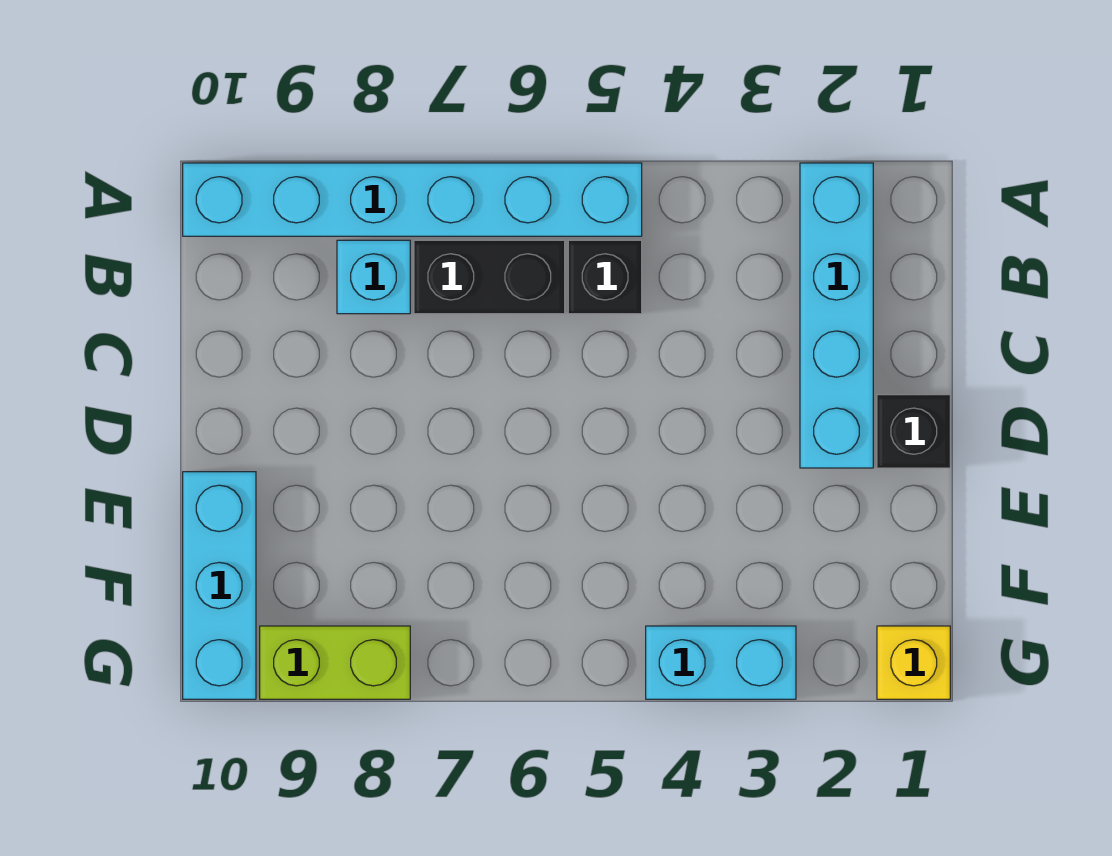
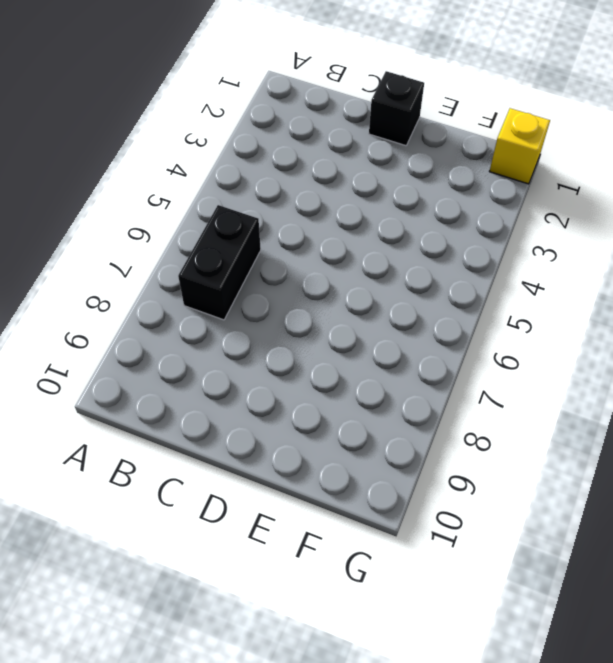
none -> cyan brick A2:D2 level 1
none -> cyan brick A5:A10 level 1

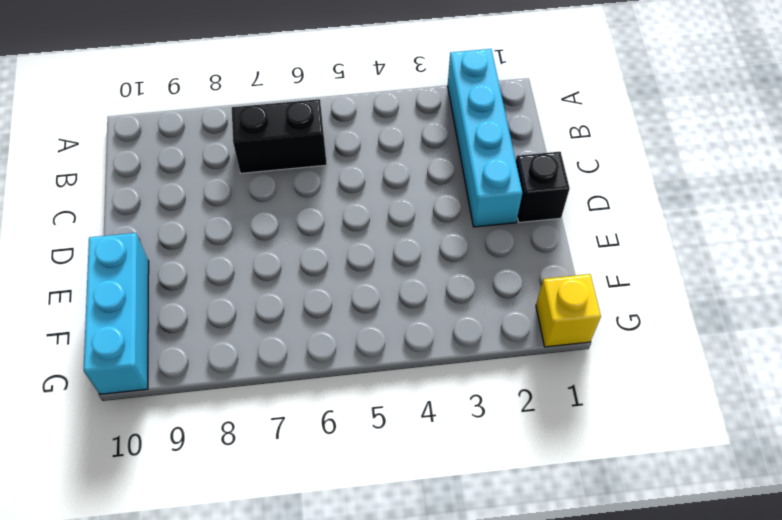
none -> cyan brick A5:A10 level 1
none -> black brick B5 level 1

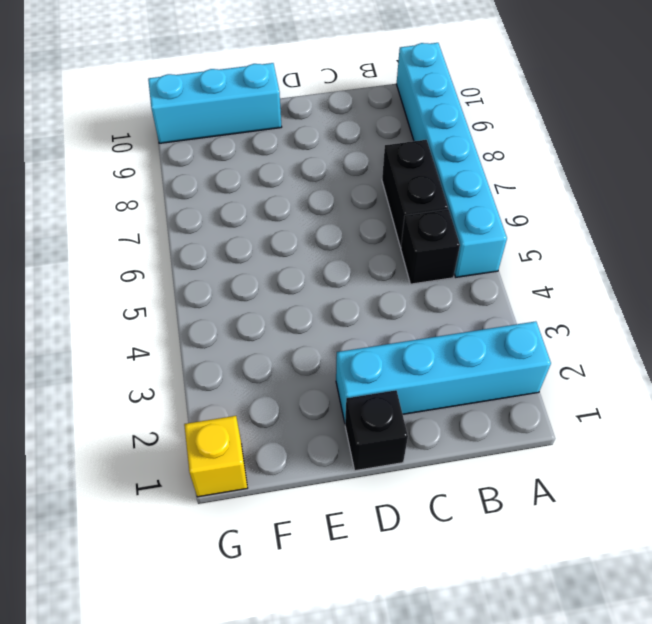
none -> cyan brick B8 level 1
none -> cyan brick G3:G4 level 1

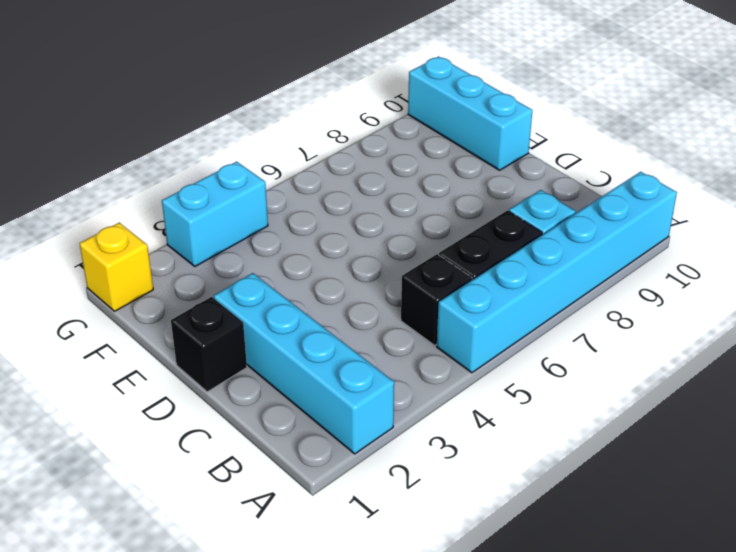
none -> lime brick G8:G9 level 1

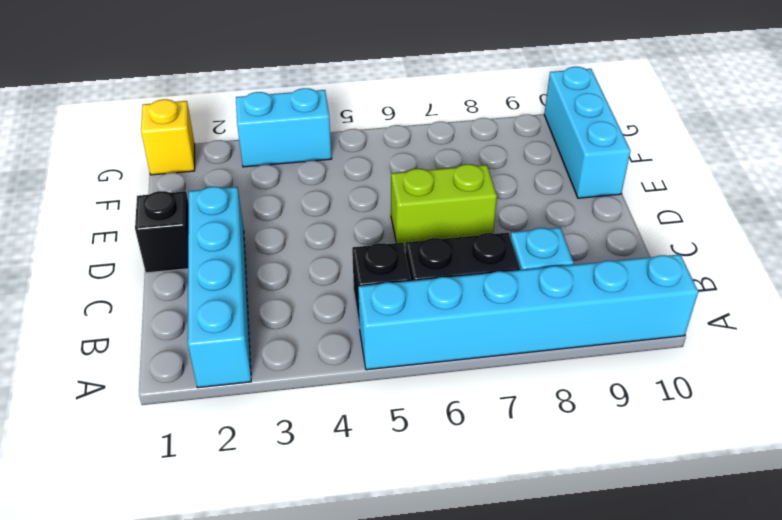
lime brick D6:D7 level 1 -> lime brick G8:G9 level 1

